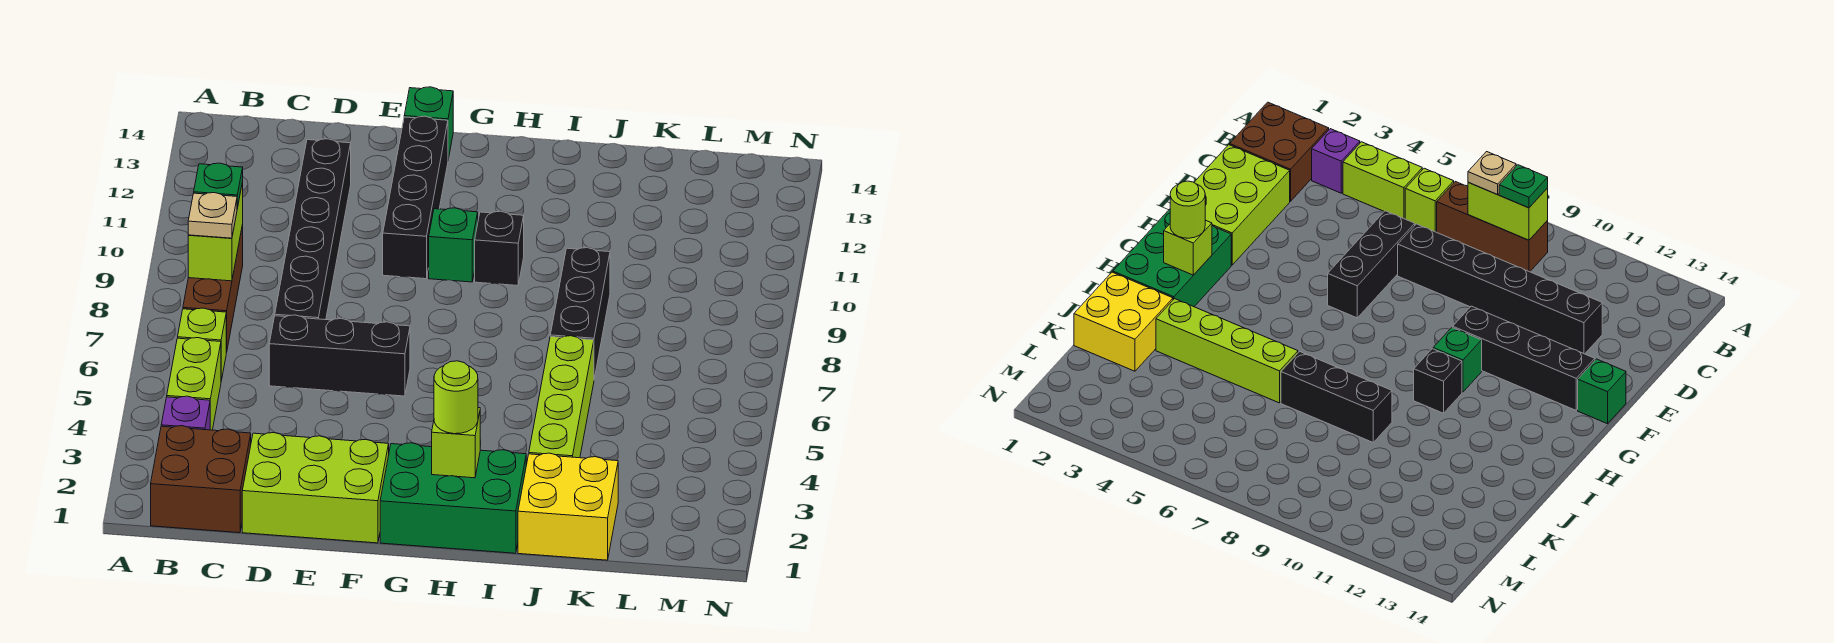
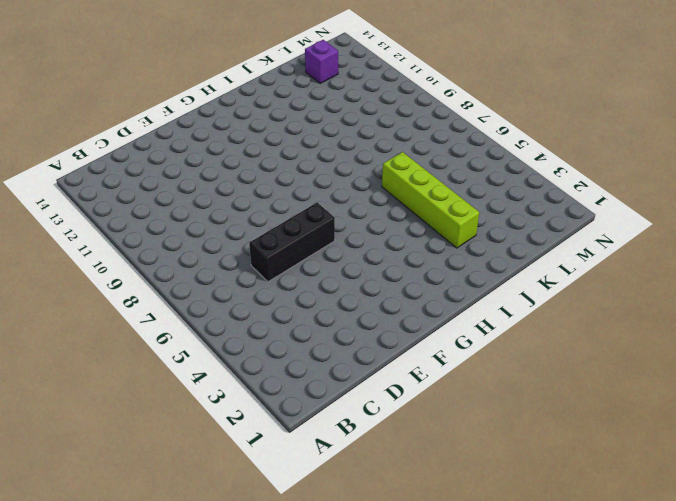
purple brick L13 level 1 -> purple brick B3 level 1
none -> brown brick B1:C2 level 1
none -> lime brick B4:B5 level 1
none -> lime brick B6 level 1

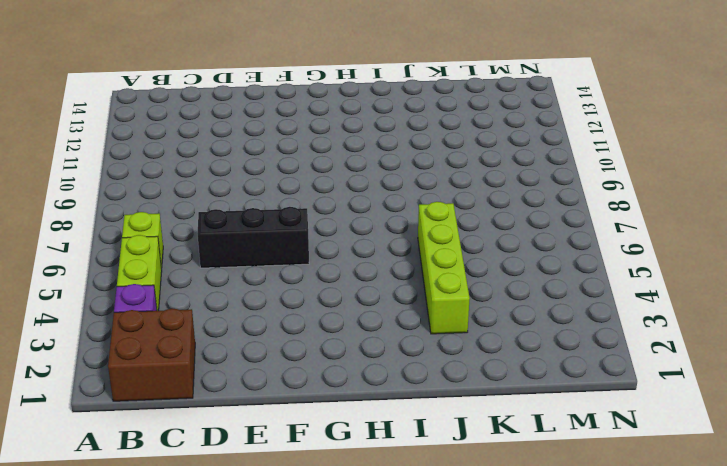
none -> brown brick B7:B9 level 1
none -> lime brick D1:F2 level 1
none -> black brick D7:D12 level 1

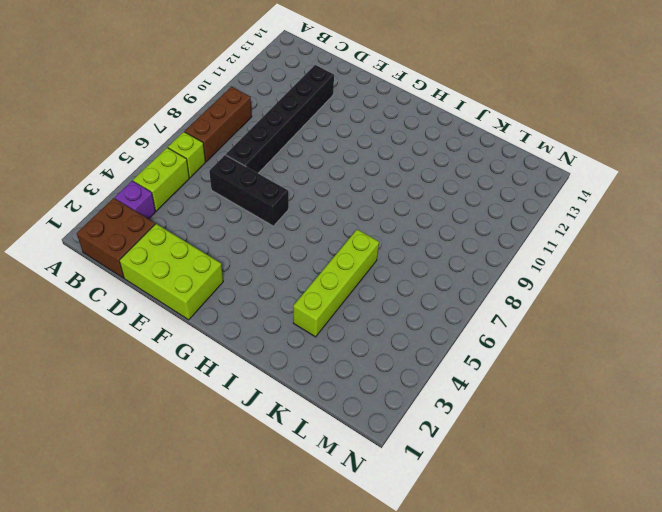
none -> black brick F10:F13 level 1
none -> green brick F14 level 1
none -> green brick G1:I2 level 1

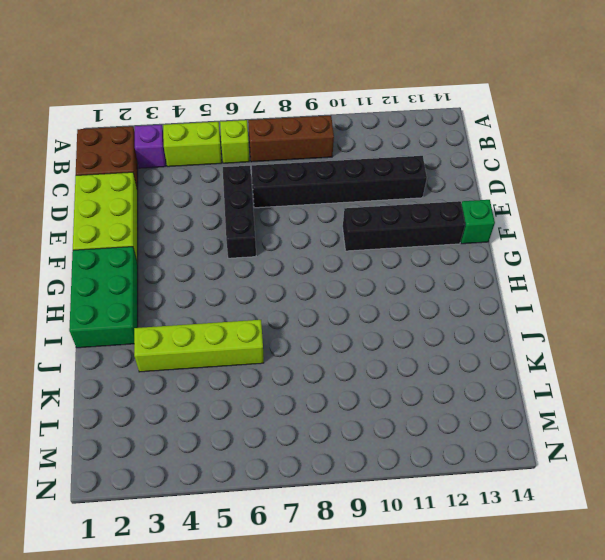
none -> green brick G10 level 1
none -> black brick H10 level 1
none -> yellow brick J1:K2 level 1

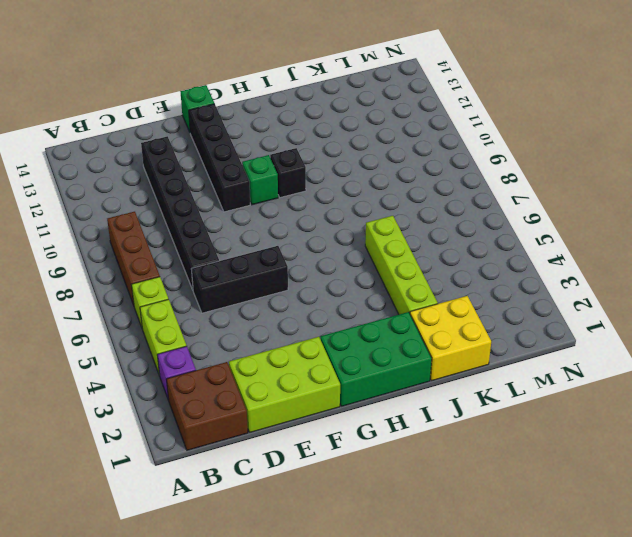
none -> black brick J7:J9 level 1
none -> lime brick B8:B9 level 2
none -> lime brick H2 level 2

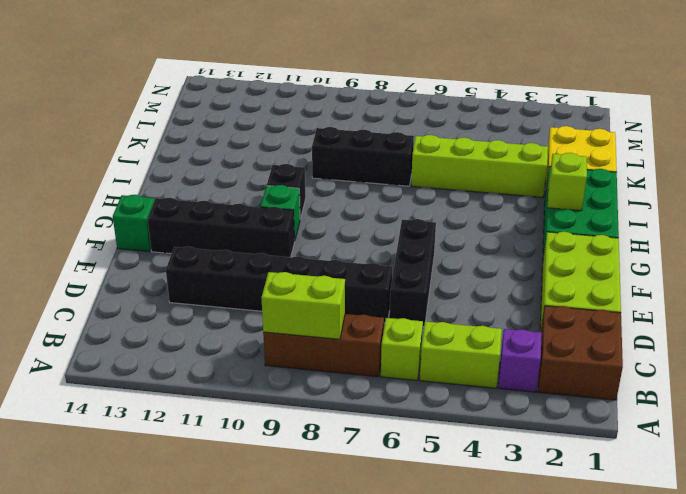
none -> tan plate B8 level 3
none -> green plate B9 level 3
none -> lime round brick H2 level 3

